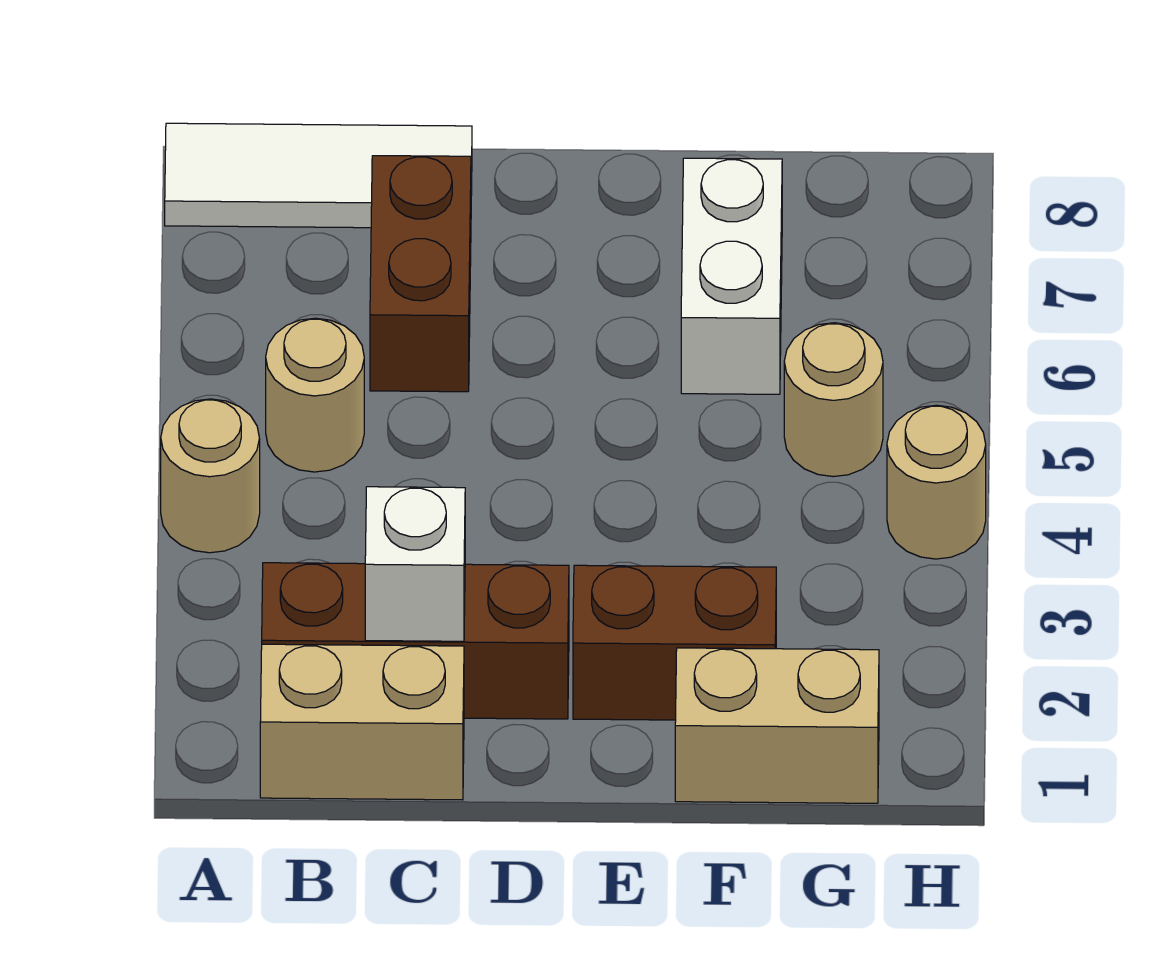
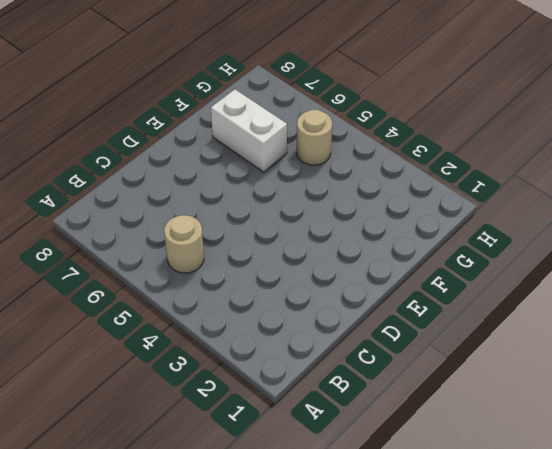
none -> tan round brick A4 level 1
none -> white tile A8:C8 level 1
none -> tan brick B1:C1 level 1

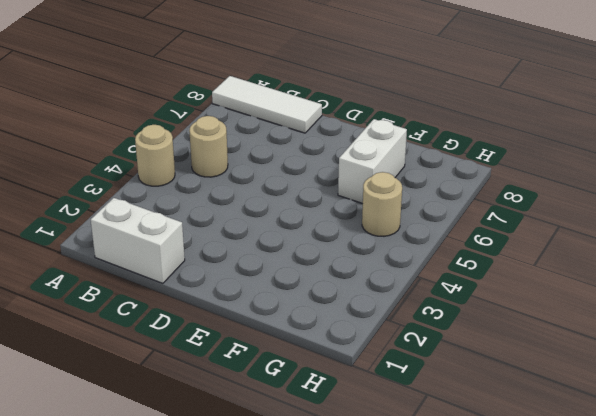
white brick B1:C1 level 1 -> tan brick B1:C1 level 1
none -> brown brick B2:D2 level 1
none -> brown brick C6:C7 level 1
none -> brown brick E2:F2 level 1

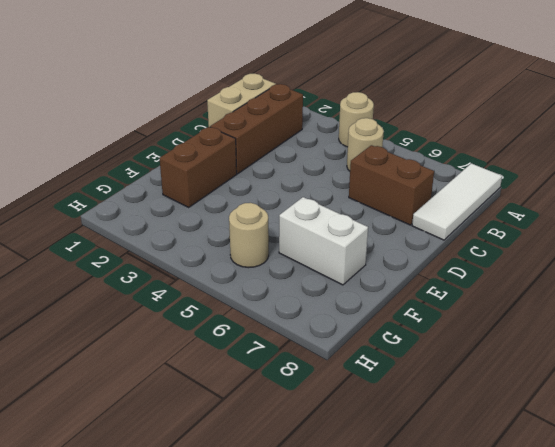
none -> tan brick F1:G1 level 1
none -> tan round brick H4 level 1
none -> white brick C2 level 2

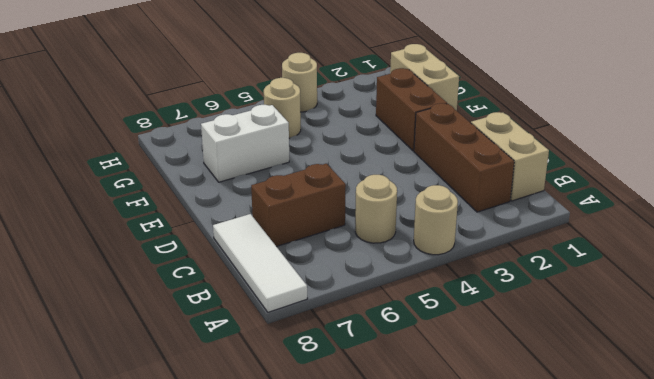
none -> white brick C2 level 2

